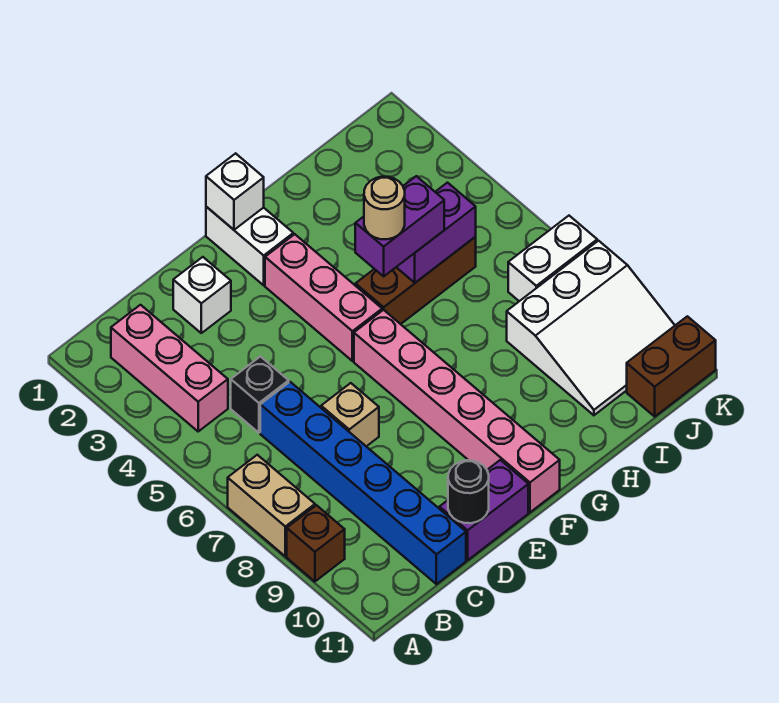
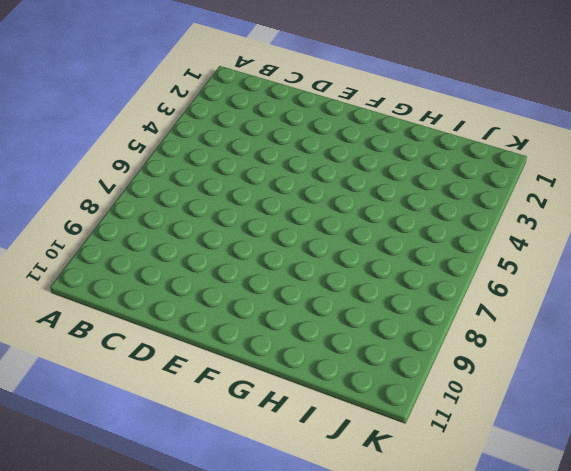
none -> tan brick A7:A8 level 1
none -> brown brick A9 level 1
none -> pink brick B2:B4 level 1

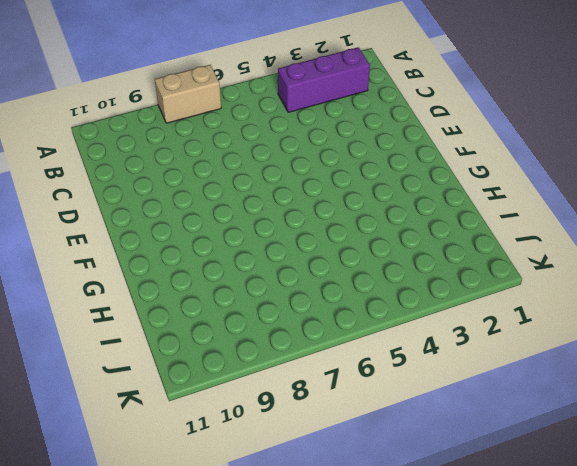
purple brick B2:B4 level 1 -> pink brick B2:B4 level 1
none -> brown brick A9 level 1
none -> black brick C5 level 1
none -> blue brick C6:C11 level 1

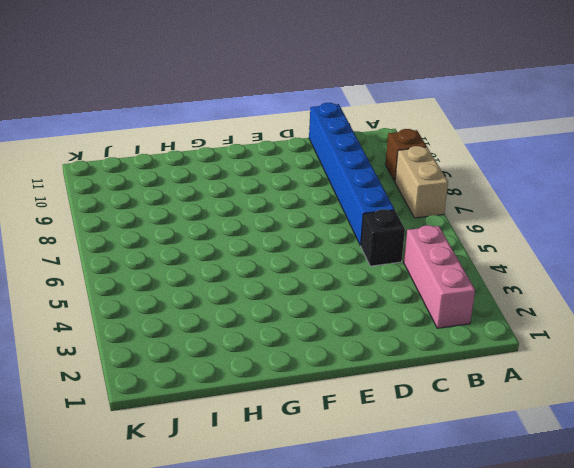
none -> white brick D2 level 1
none -> tan brick D7 level 1
none -> purple brick D11:E11 level 1

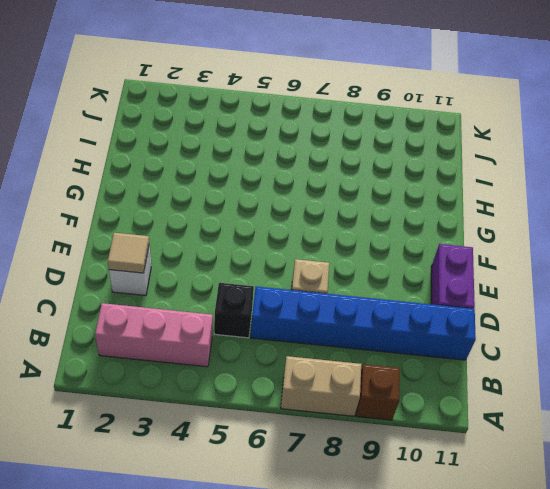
tan tile D2 level 2 -> none
none -> white brick F1:F2 level 1
none -> pink brick F3:F5 level 1
none -> pink brick F6:F11 level 1

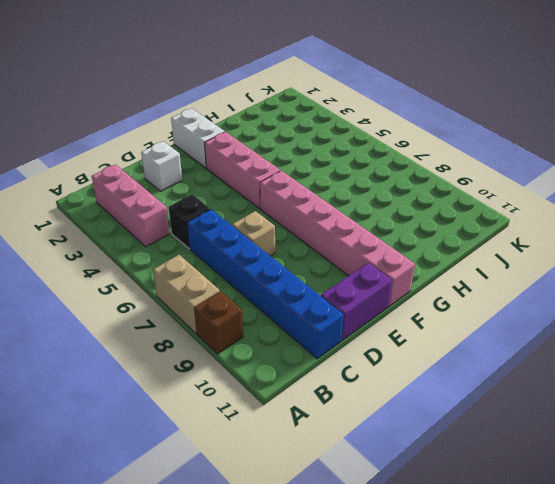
none -> brown brick G5:I5 level 1
none -> white slope I8:K10 level 1 top 8
none -> white brick J7:K7 level 1

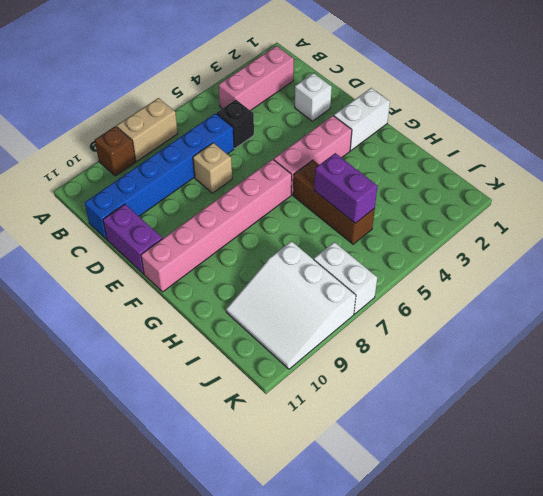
none -> brown brick J11:K11 level 1
none -> black round brick D11 level 2
none -> white brick F1 level 2

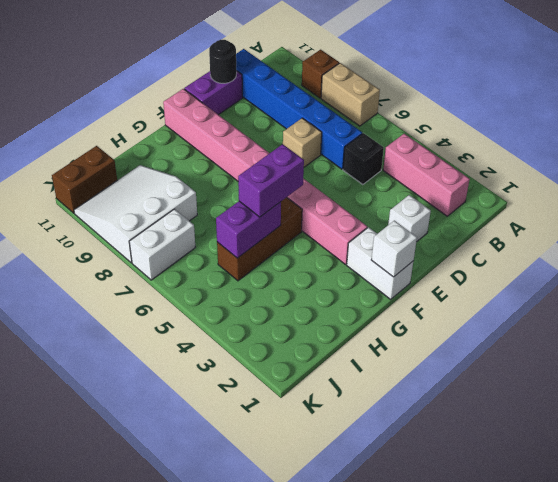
none -> tan round brick G5 level 4

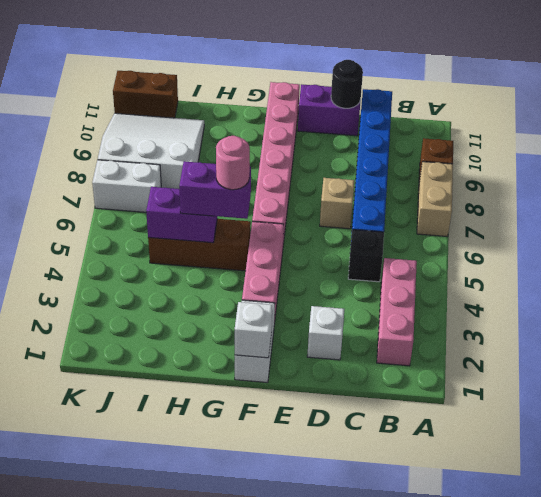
pink round brick G5 level 4 -> tan round brick G5 level 4

